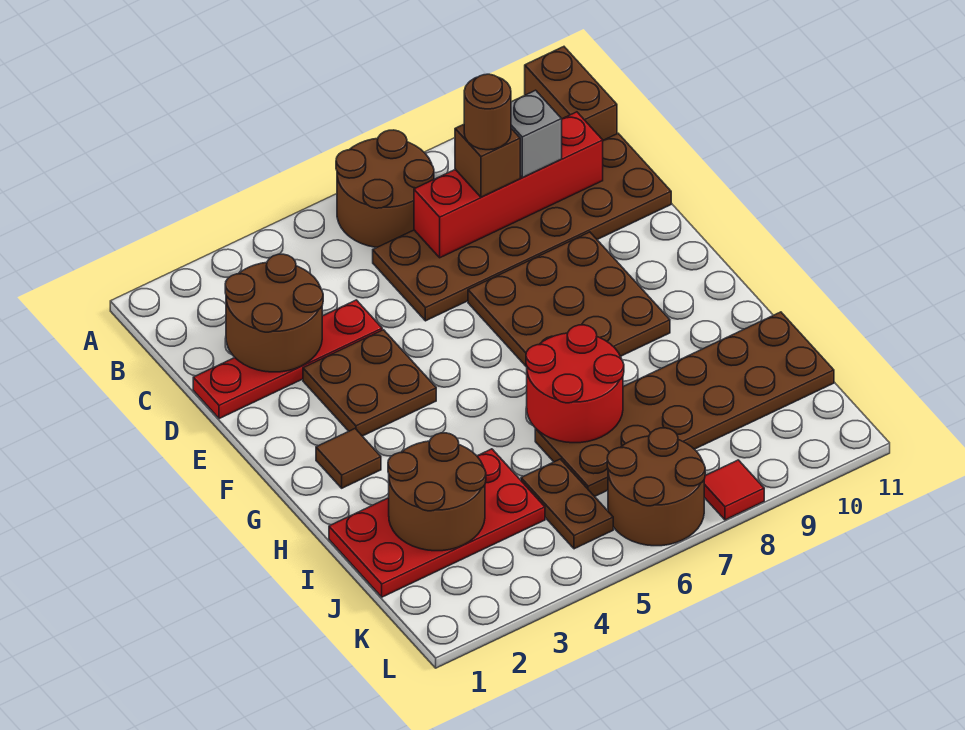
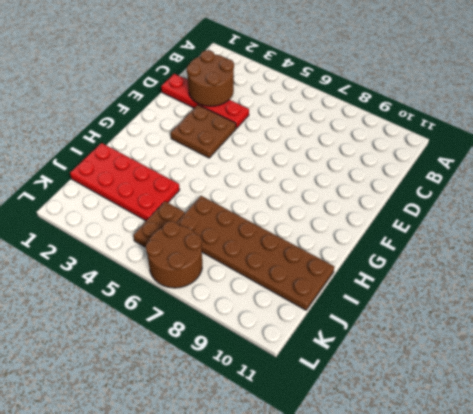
none -> brown round brick A6:B7 level 1
none -> brown brick A11:B11 level 1
none -> brown plate C6:D11 level 1

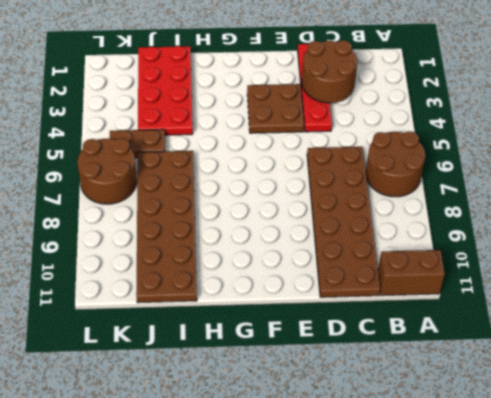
none -> brown plate E7:G9 level 1
none -> brown tile G2 level 1
none -> red tile L8 level 1

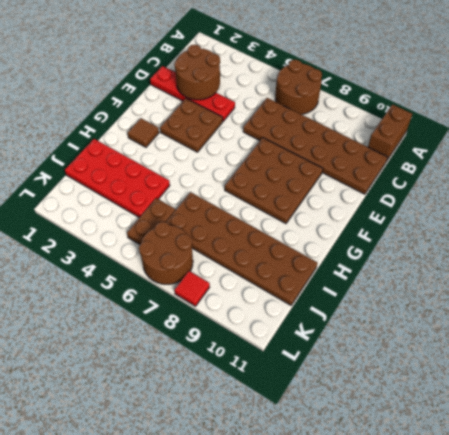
none -> red brick C7:C10 level 2
none -> red round brick H6:I7 level 2
none -> brown round brick I2:J3 level 2

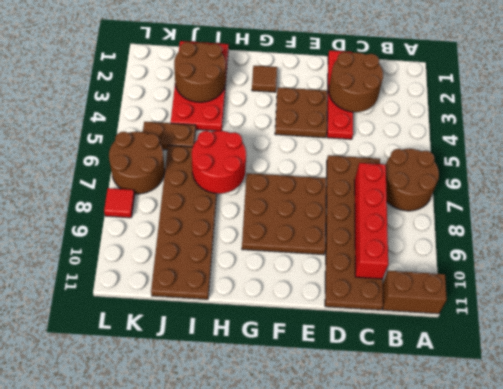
none -> brown brick C8 level 3
none -> grey brick C9 level 3
none -> brown round brick C8 level 4

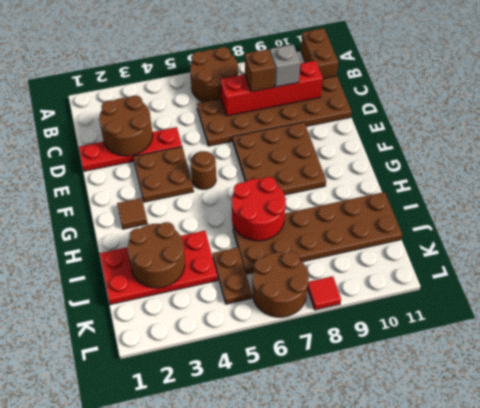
brown round brick F5 level 1 -> brown round brick C8 level 4

